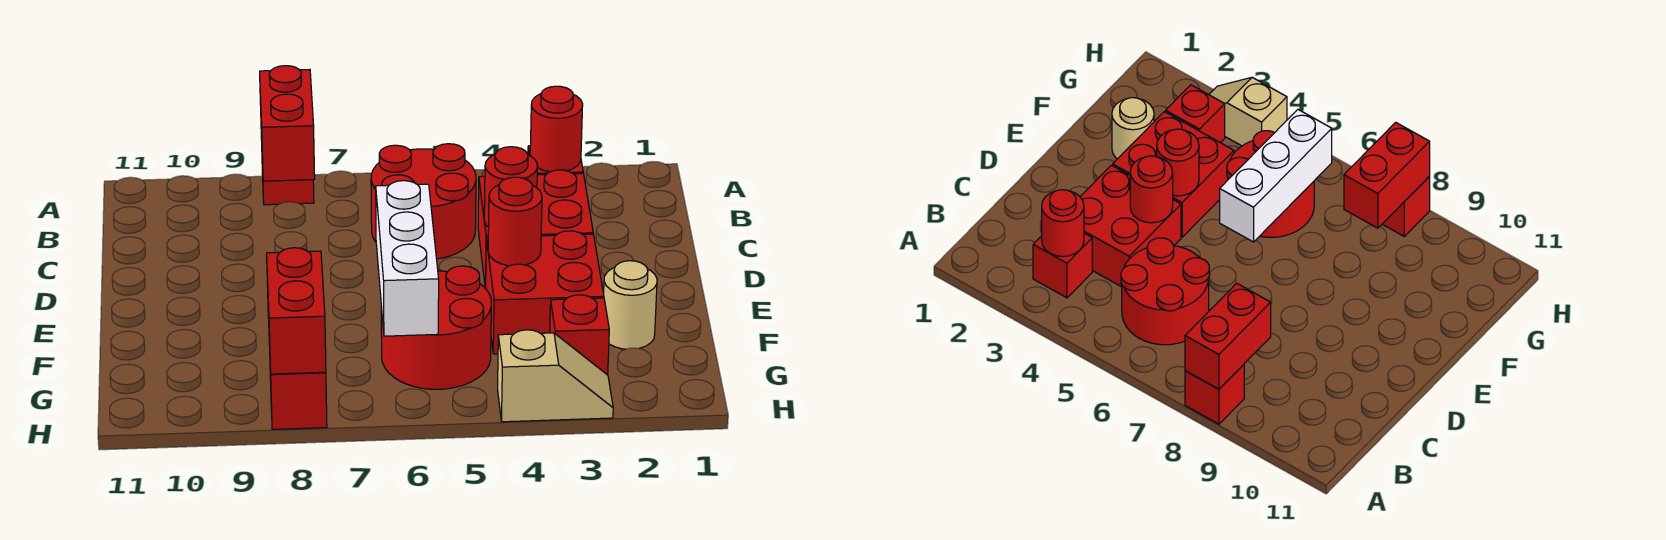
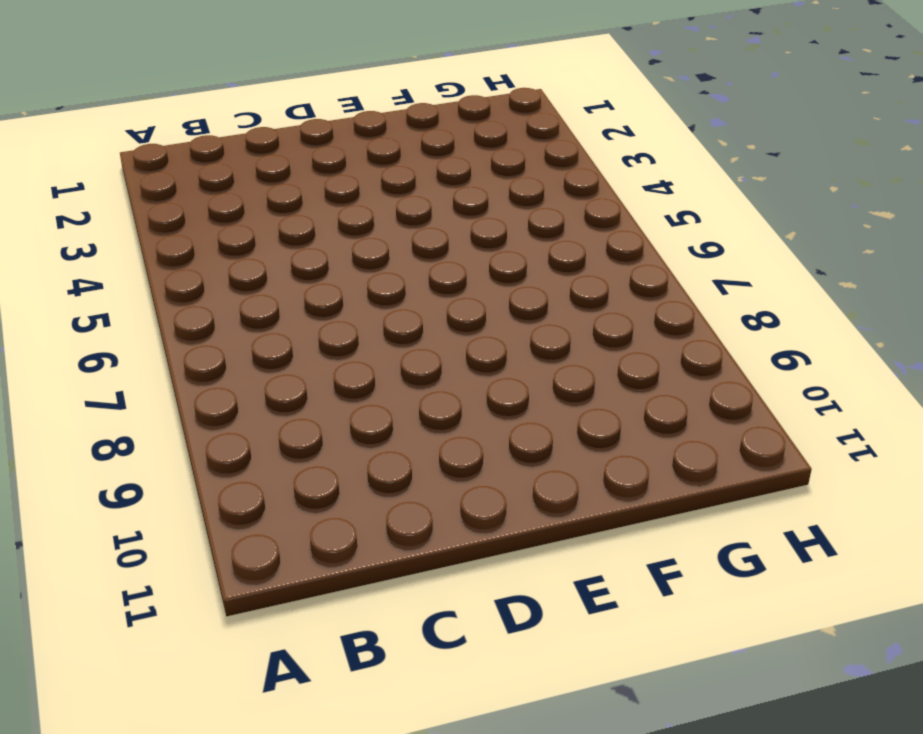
none -> red brick A8 level 1
none -> red brick B3 level 1
none -> red round brick B5:C6 level 1

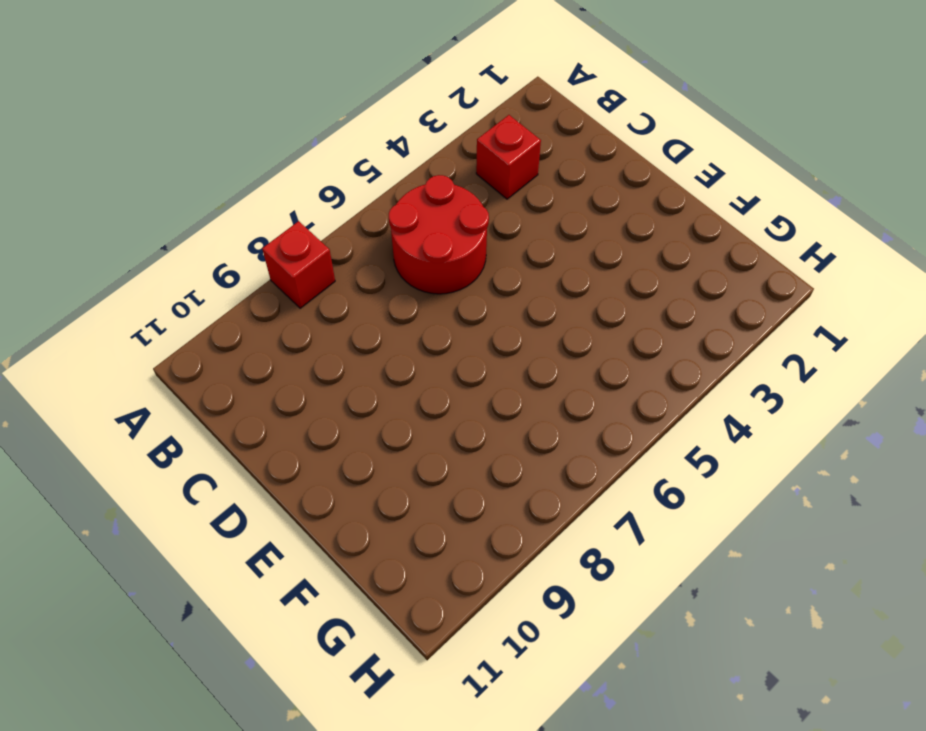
none -> red brick C3:D4 level 1
none -> red brick E3:F4 level 1
none -> tan round brick F2 level 1

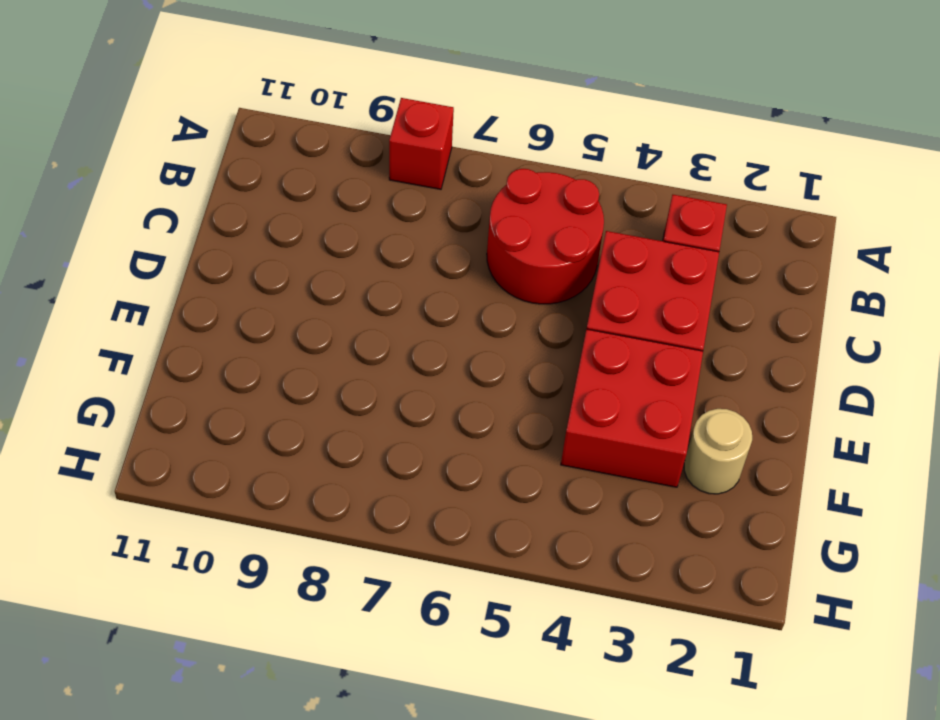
none -> red round brick F5:G6 level 1
none -> red brick G3 level 1
none -> tan slope H3:H4 level 1 top 4

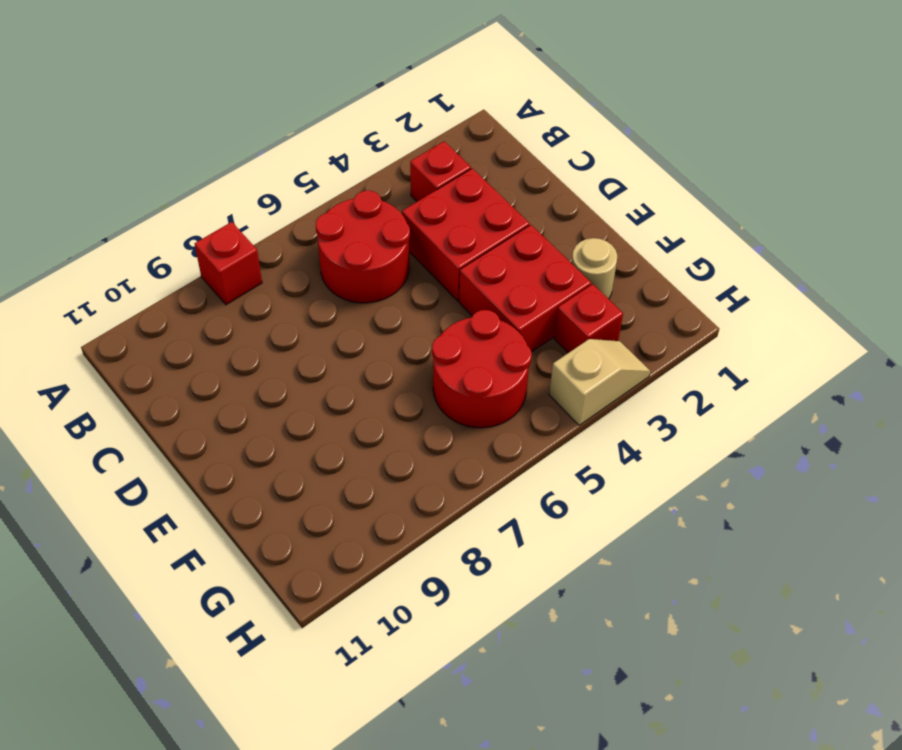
none -> red brick H8 level 1
none -> red brick A8:B8 level 2
none -> red round brick B3 level 2

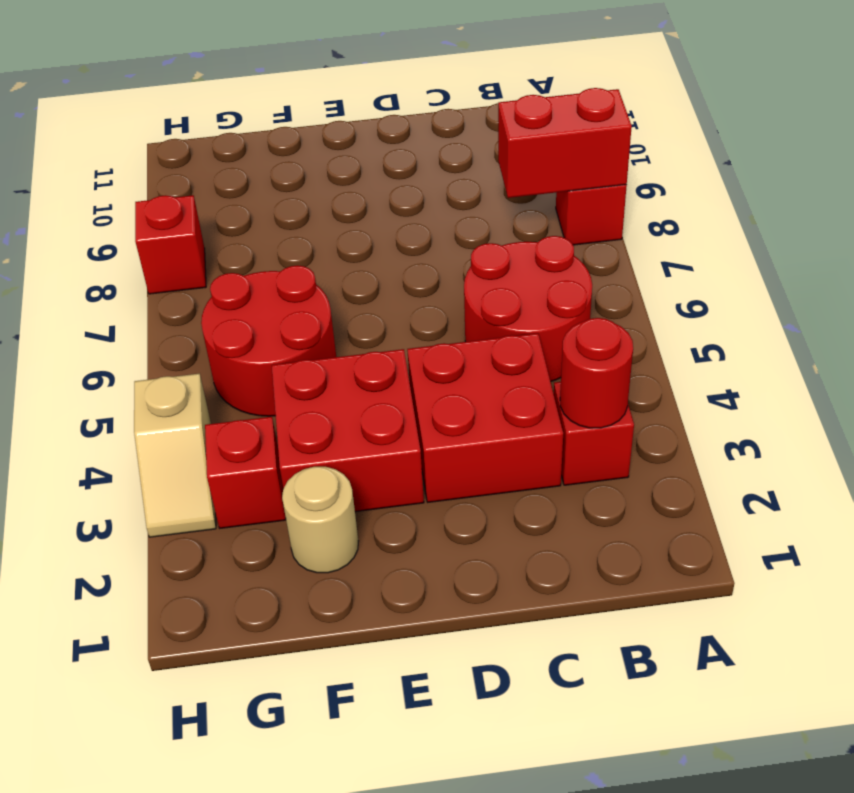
none -> red round brick D4 level 2
none -> red round brick E4 level 2
none -> white brick E6:G6 level 2

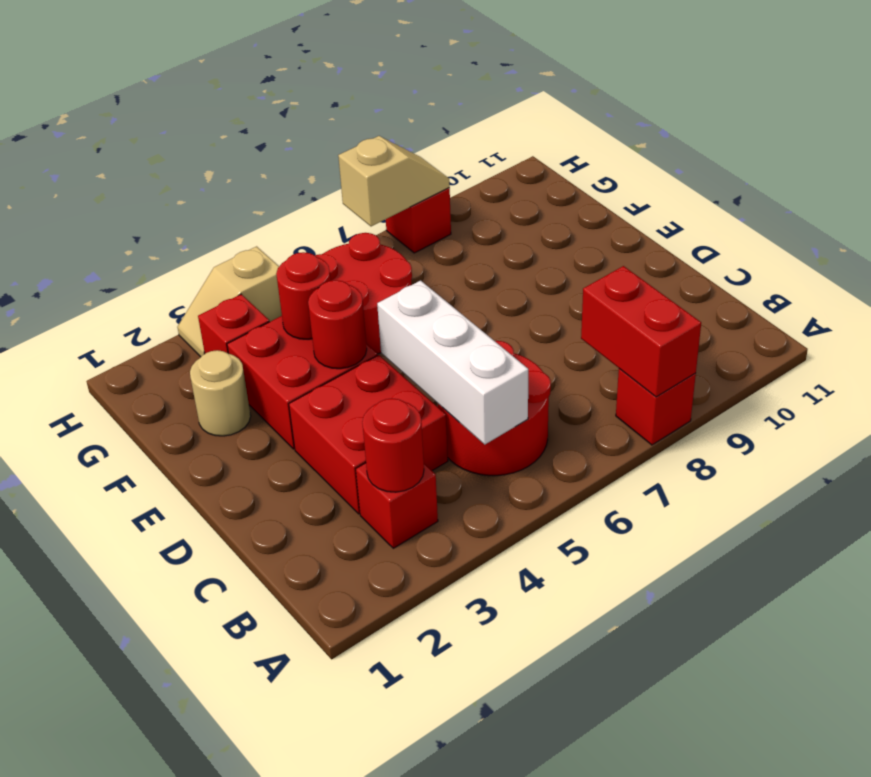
white brick B5:D5 level 2 -> white brick E6:G6 level 2
red round brick F4 level 2 -> red round brick D4 level 2
tan slope H7:H8 level 2 top 7 -> red brick G8:H8 level 2

